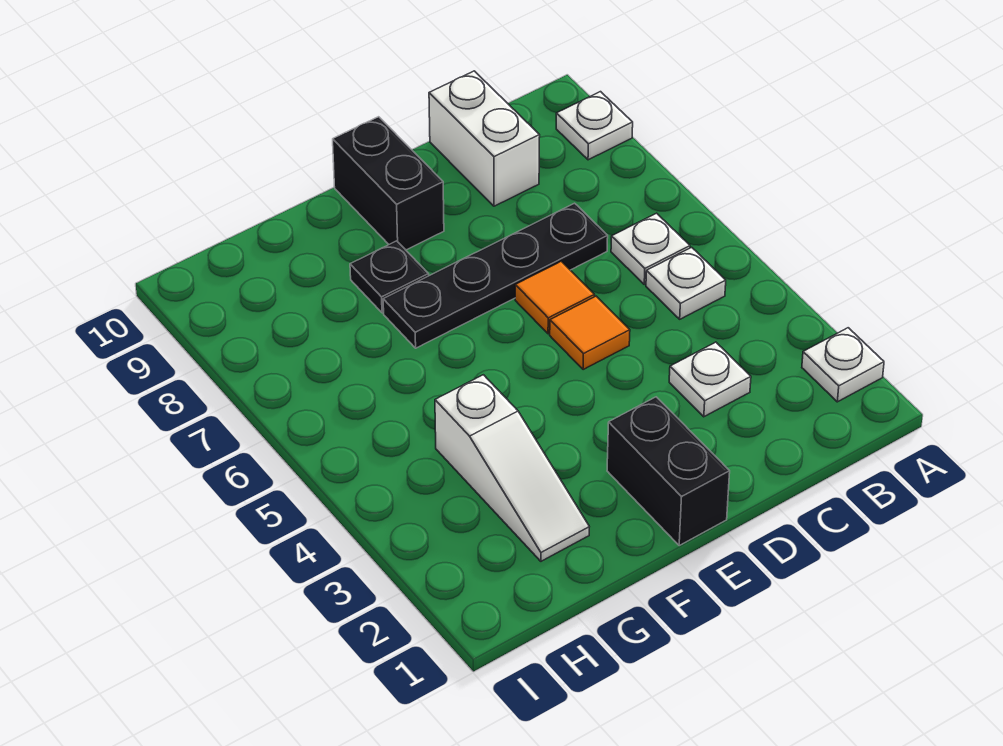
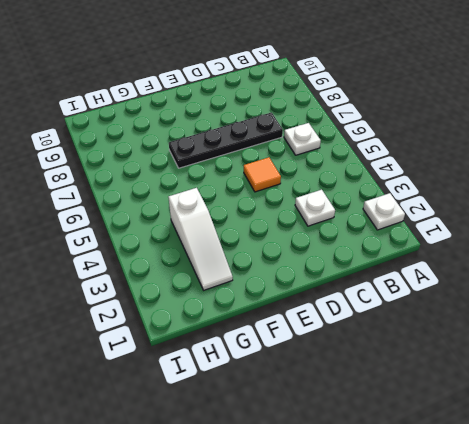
none -> white plate A9 level 1
none -> white plate B5 level 1
none -> white brick C9:C10 level 1

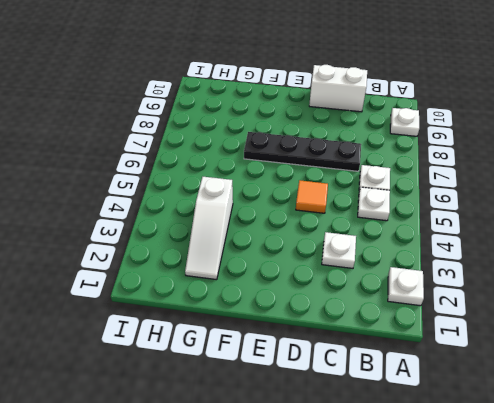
white brick C10:D10 level 1 -> white brick C9:C10 level 1
none -> orange tile D6 level 1
none -> black brick E1:E2 level 1
none -> black brick E9:E10 level 1

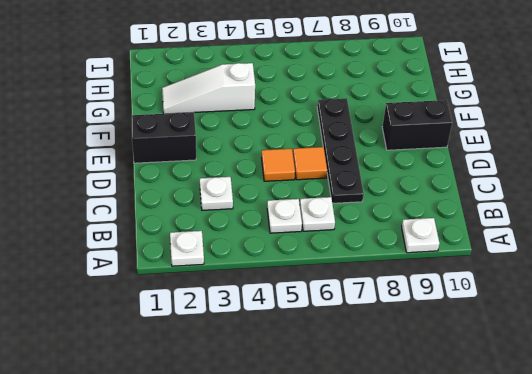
none -> white brick C9:C10 level 1
none -> black plate F8 level 1

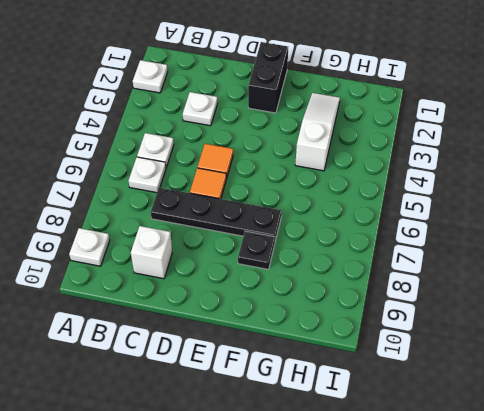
white brick C9 level 1 -> white brick C9:C10 level 1
none -> black brick E9:E10 level 1

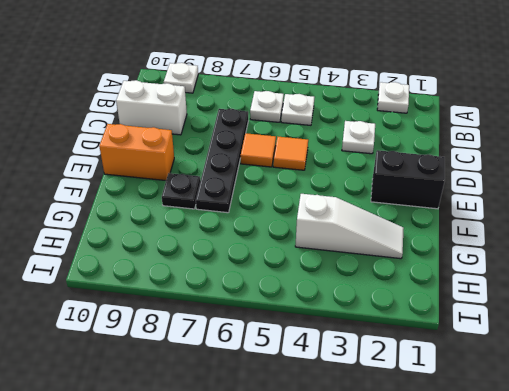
orange brick E9:E10 level 1 -> black brick E9:E10 level 1

